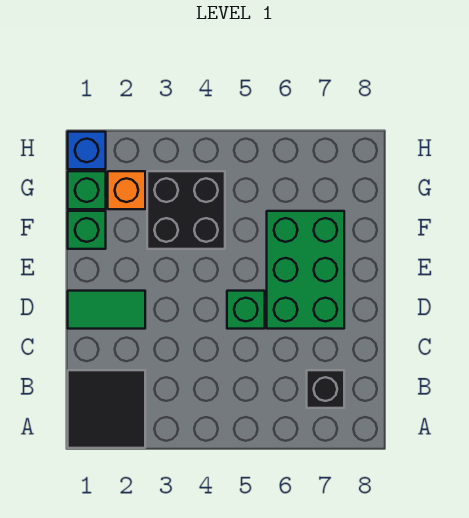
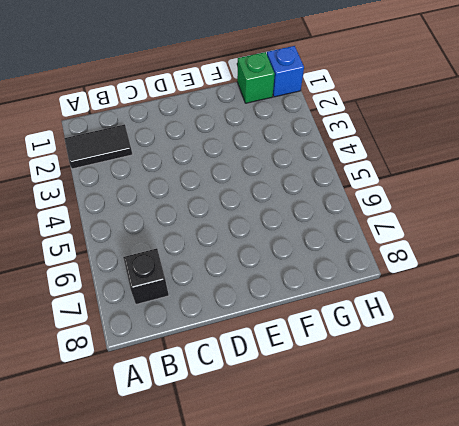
black tile A2:B2 level 1 -> black tile A1:B2 level 1
none -> green tile D1:D2 level 1
none -> green brick D5 level 1

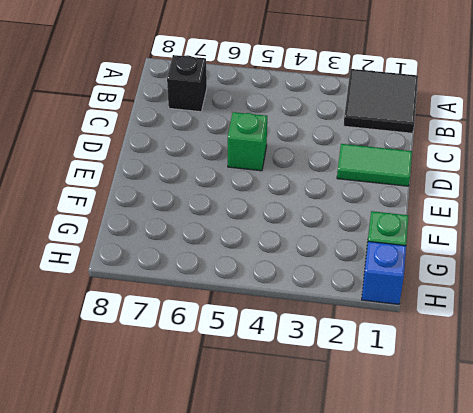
none -> green brick D6:F7 level 1
none -> green brick F1 level 1

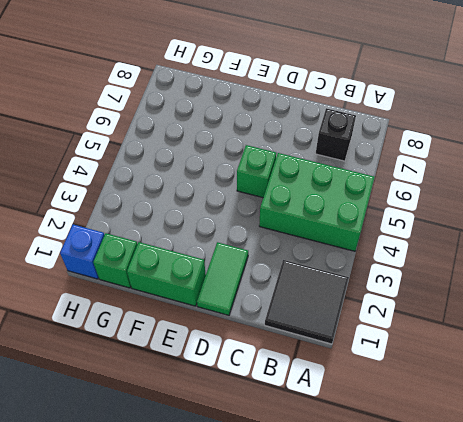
green brick A4:C5 level 1 -> green brick D6:F7 level 1
green brick E1:F1 level 1 -> green brick F1 level 1
none -> black brick F3:G4 level 1
none -> orange brick G2 level 1

